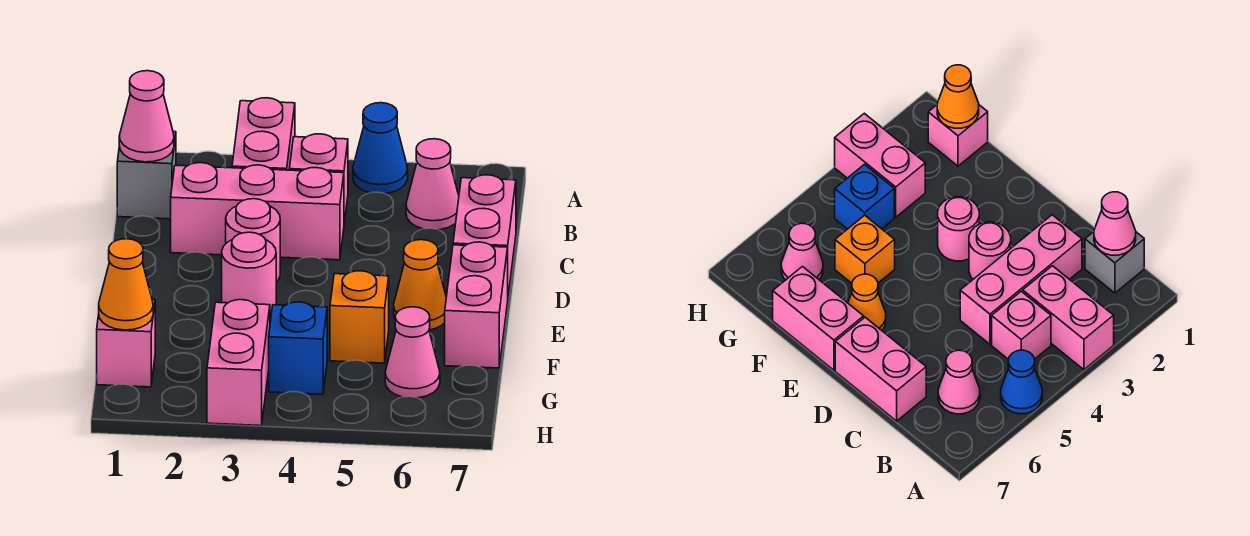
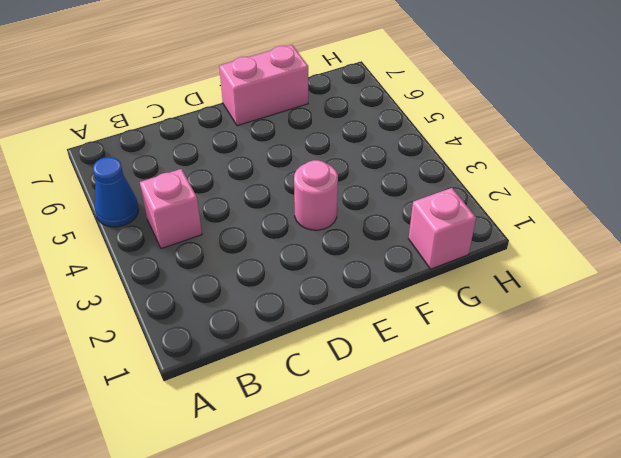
none -> pink brick A3:B3 level 1
none -> grey brick B1 level 1
none -> pink cone B6 level 1

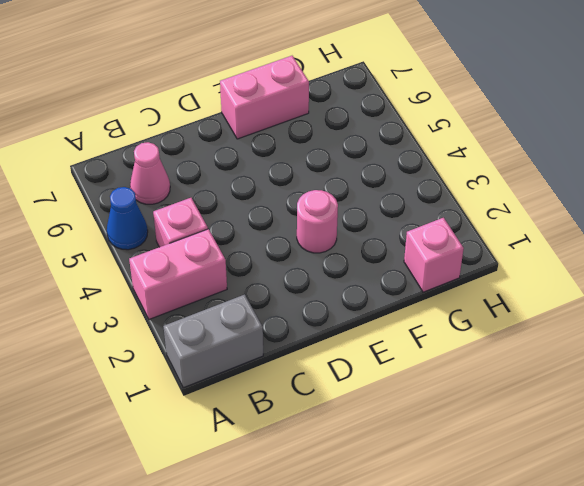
grey brick A1:B1 level 1 -> grey brick B1 level 1
none -> pink brick C2:C4 level 1
none -> pink brick C7:D7 level 1
none -> pink round brick D3 level 1

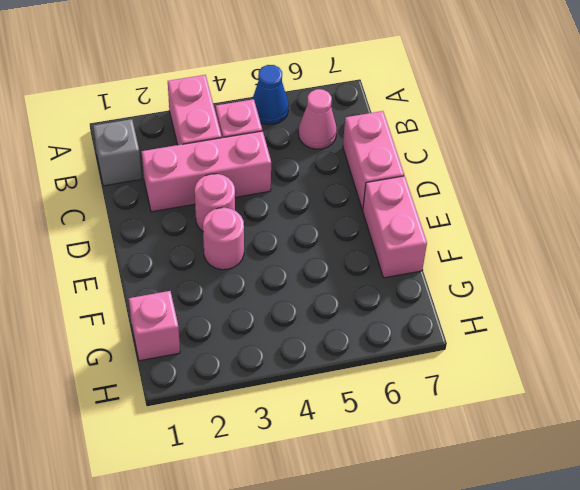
none -> orange cone E6 level 1
none -> orange brick F5 level 1
none -> pink brick G3:H3 level 1

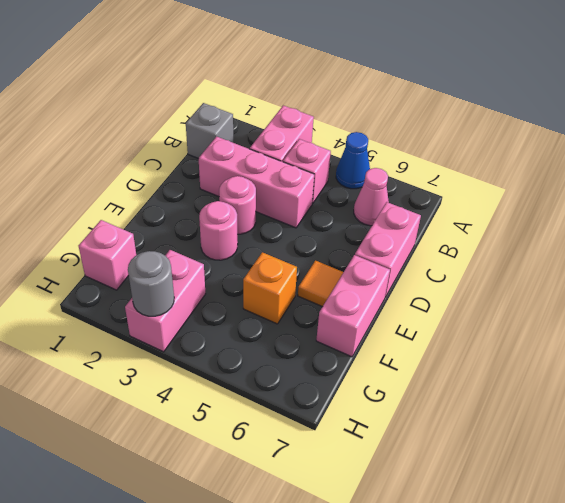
orange tile E6 level 1 -> orange cone E6 level 1
grey round brick H3 level 2 -> none
none -> blue brick G4 level 1
none -> pink cone G6 level 1
none -> pink cone B1 level 2

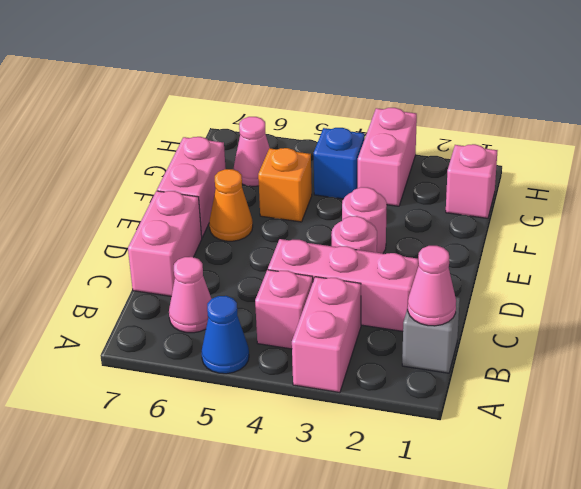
none -> orange cone G1 level 2

